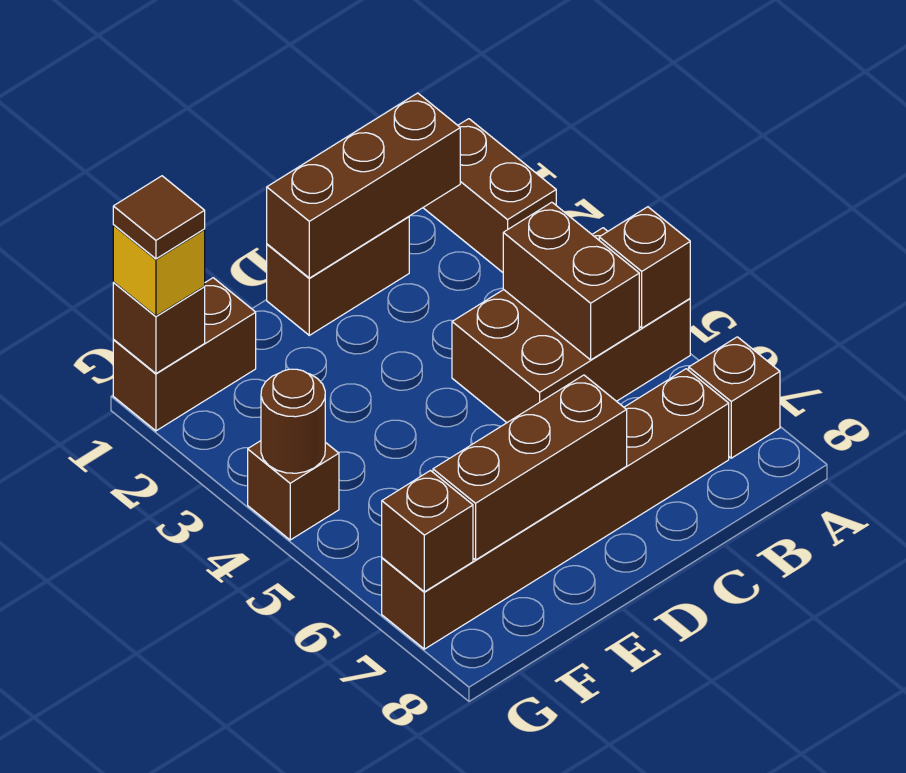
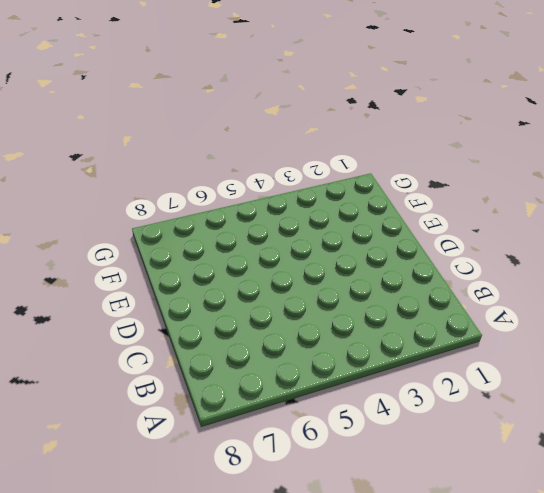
none -> brown brick A1:A2 level 1
none -> brown brick A4:C5 level 1
none -> brown brick A7 level 1

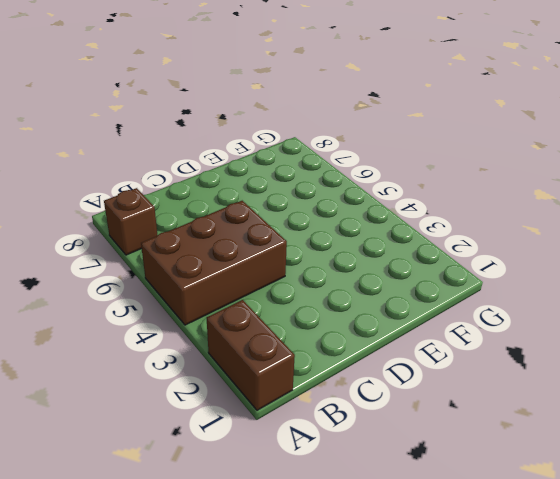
none -> brown brick B7:G7 level 1
none -> brown brick C1:D1 level 1
none -> brown brick F1:G1 level 1

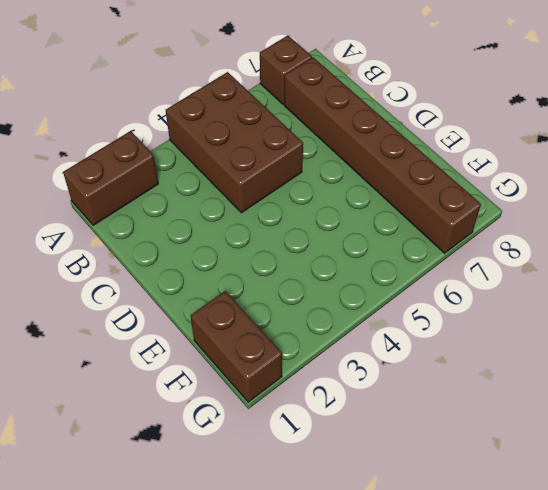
none -> brown brick C1:D1 level 1
none -> brown brick G4 level 1
none -> brown brick A5 level 2

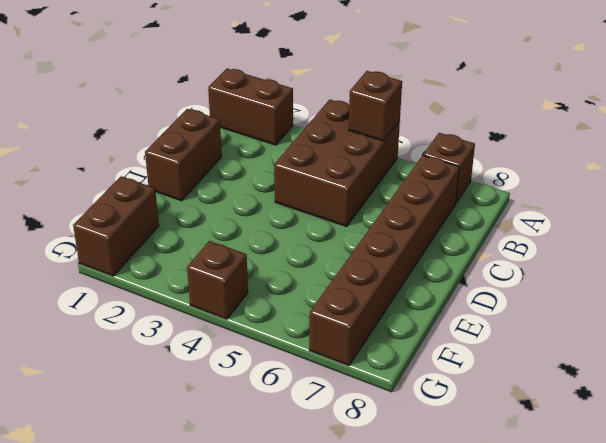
none -> brown brick B1:D1 level 2
none -> brown brick B4:B5 level 2
none -> brown brick D7:F7 level 2

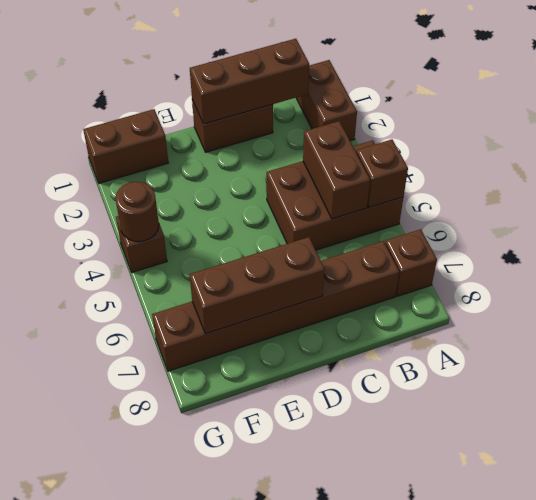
none -> brown brick G1 level 2
none -> brown brick G7 level 2
none -> yellow brick G1 level 3

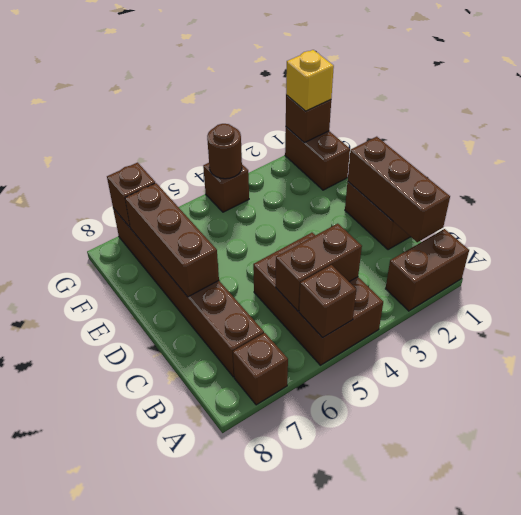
none -> brown tile G1 level 4

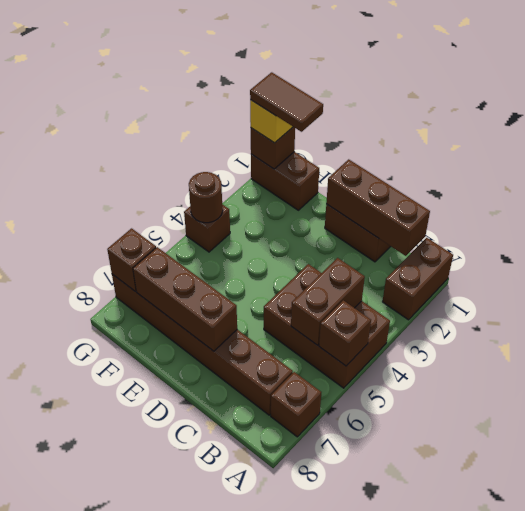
brown tile F1:G1 level 4 -> brown tile G1 level 4

